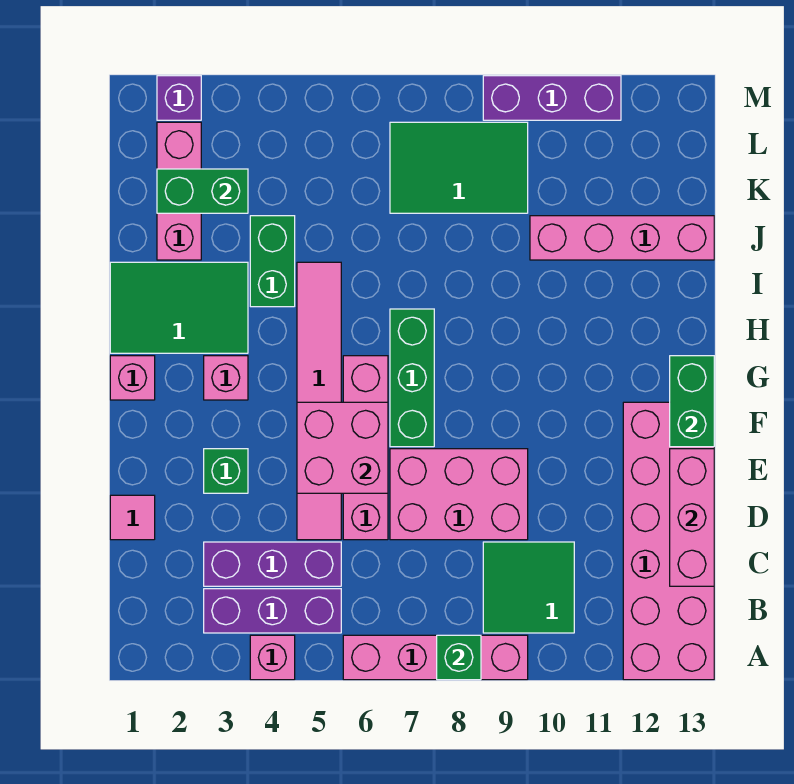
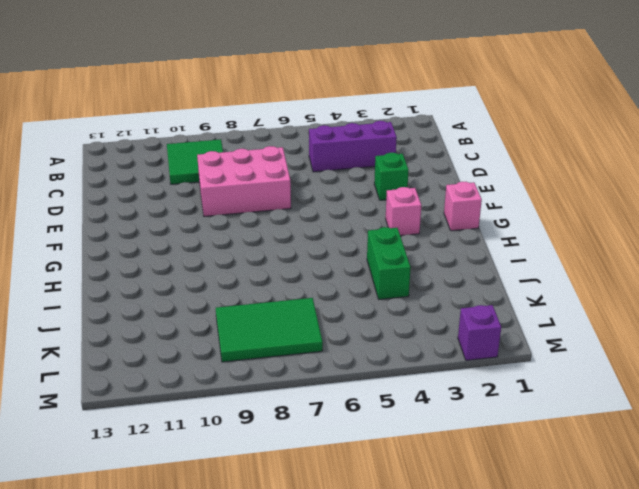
none -> pink brick A4 level 1
none -> pink brick A6:A9 level 1
none -> pink brick A12:F13 level 1

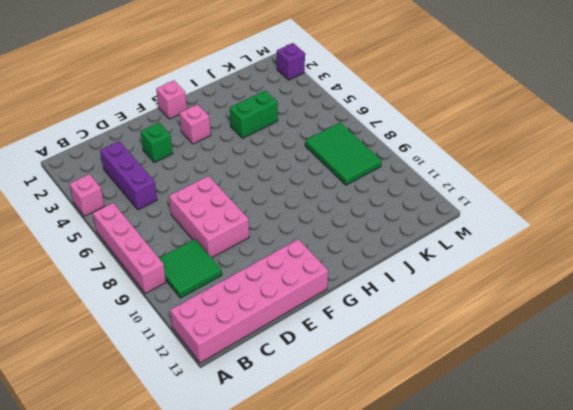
none -> purple brick B3:B5 level 1
none -> pink tile D1 level 1
none -> pink tile D5:I5 level 1

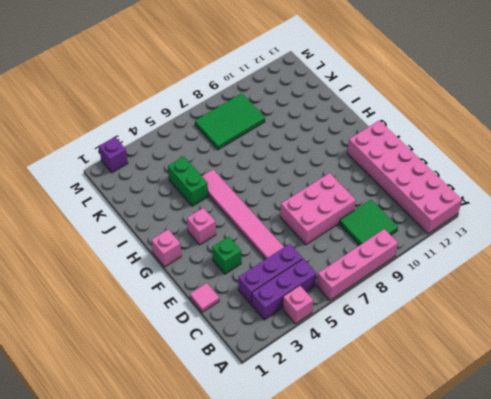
none -> pink brick D6:G6 level 1
none -> green brick F7:H7 level 1
none -> green tile H1:I3 level 1

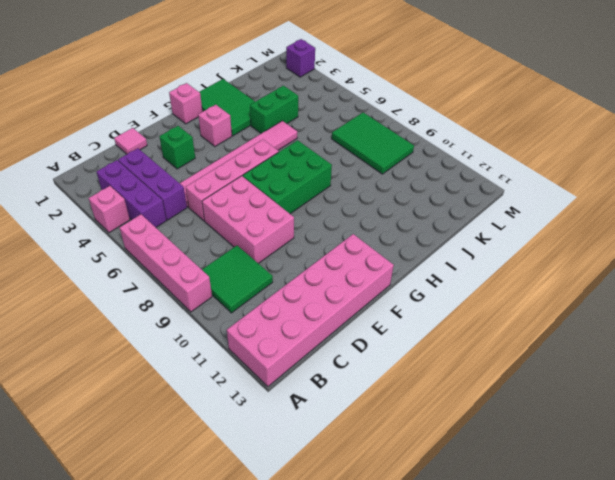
green brick F7:H8 level 1 -> green brick F7:H7 level 1
none -> pink brick J2:L2 level 1
none -> pink brick J10:J13 level 1
none -> purple brick M9:M11 level 1

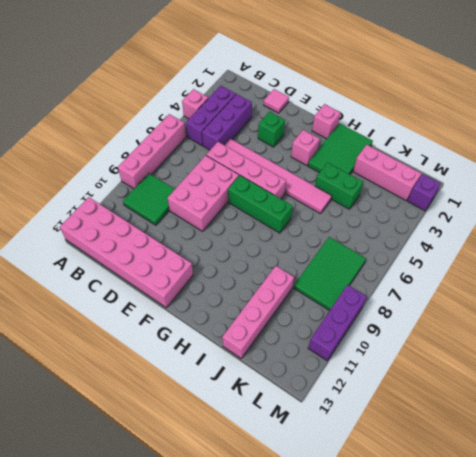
none -> green brick A8 level 2
none -> pink brick C13:E13 level 2
none -> pink brick E5:F6 level 2

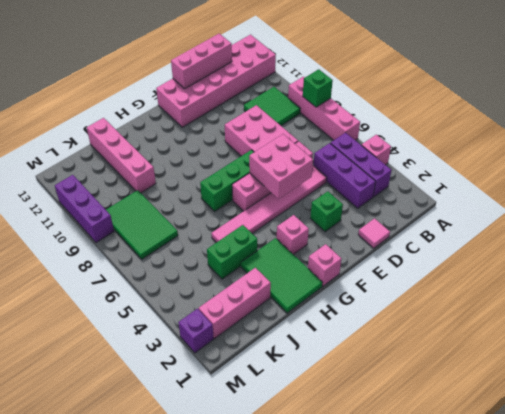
none -> green brick F13:G13 level 2
none -> green brick K2:K3 level 2

